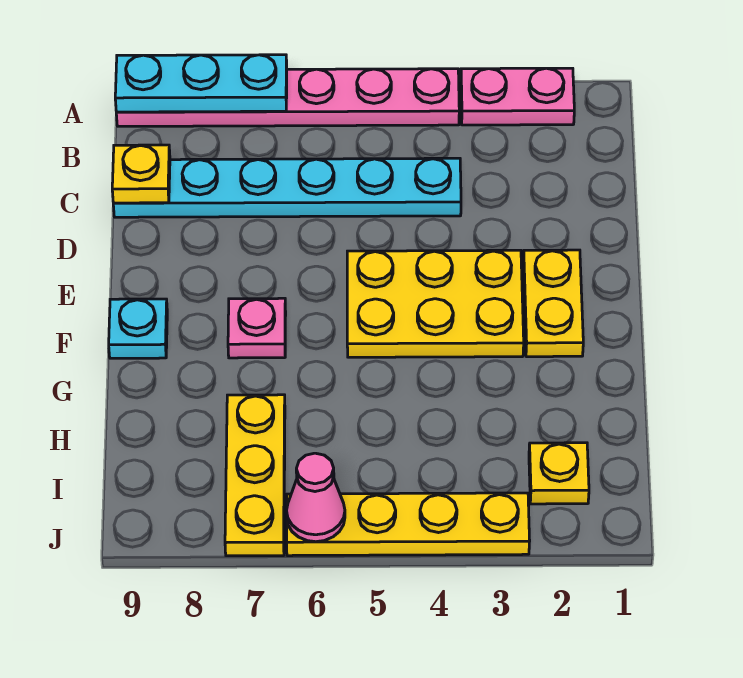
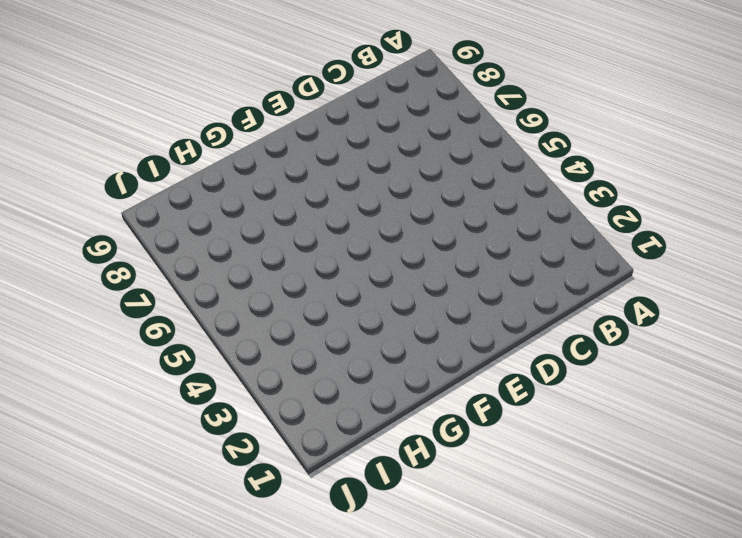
none -> pink plate A2:A3 level 1
none -> pink plate A4:A9 level 1
none -> cyan plate C4:C9 level 1

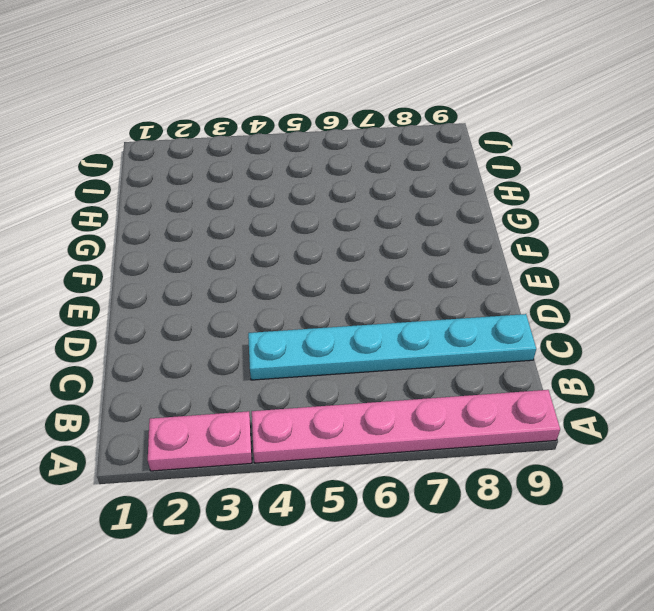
none -> yellow plate E2:F2 level 1
none -> yellow plate E3:F5 level 1
none -> pink plate F7 level 1

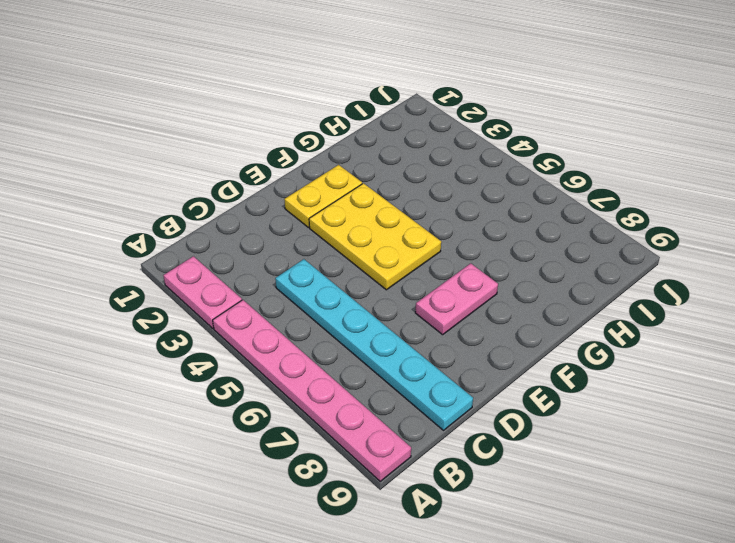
pink plate E7:F7 level 1 -> pink plate F7 level 1
none -> cyan plate F9 level 1
none -> yellow plate H7:J7 level 1
none -> yellow plate I2 level 1

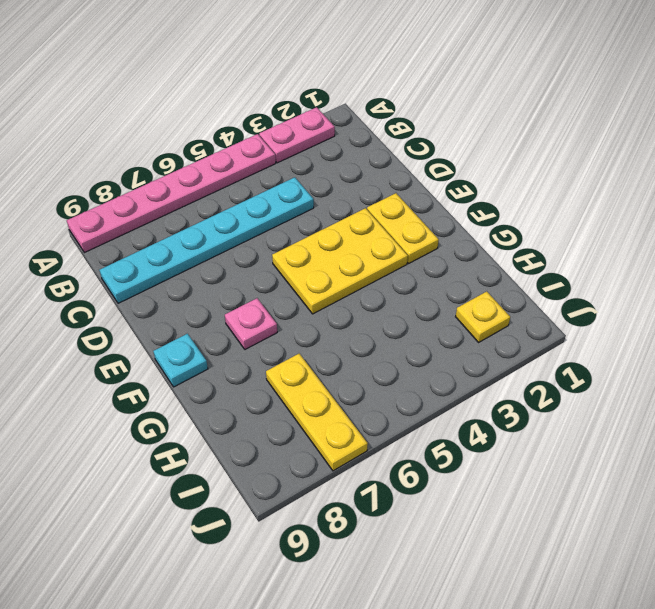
none -> yellow plate J3:J6 level 1
none -> cyan plate A7:A9 level 2
none -> yellow plate C9 level 2

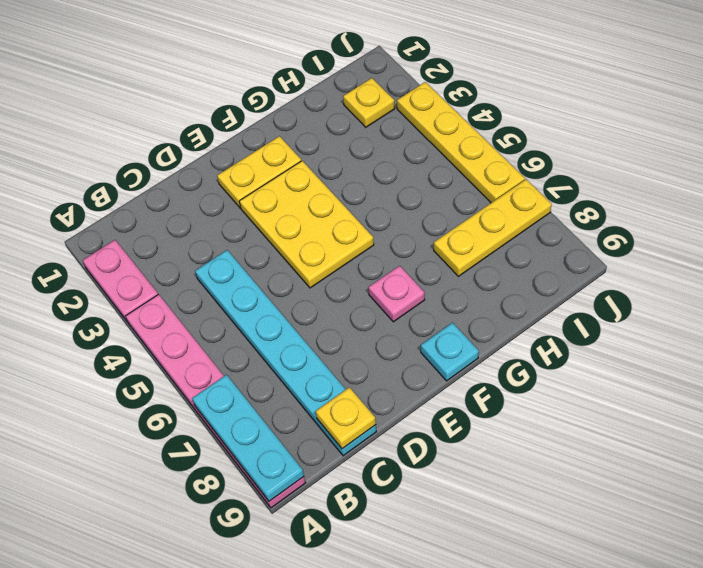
none -> pink cone J6 level 2

